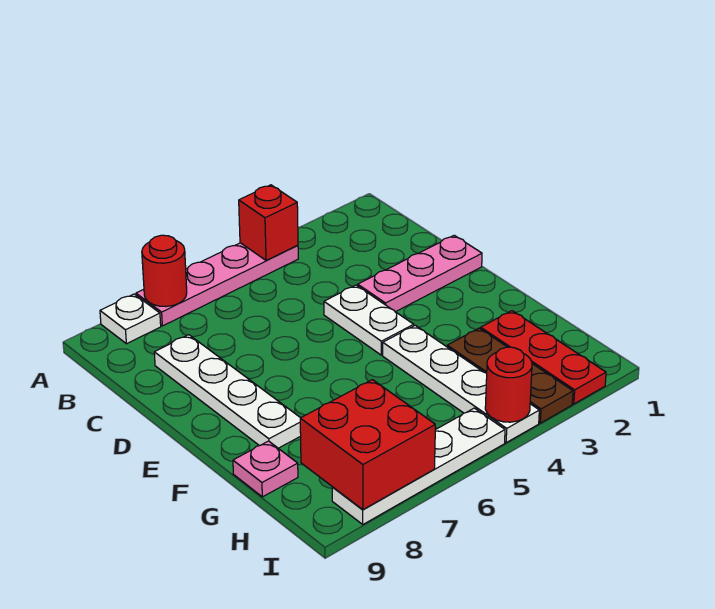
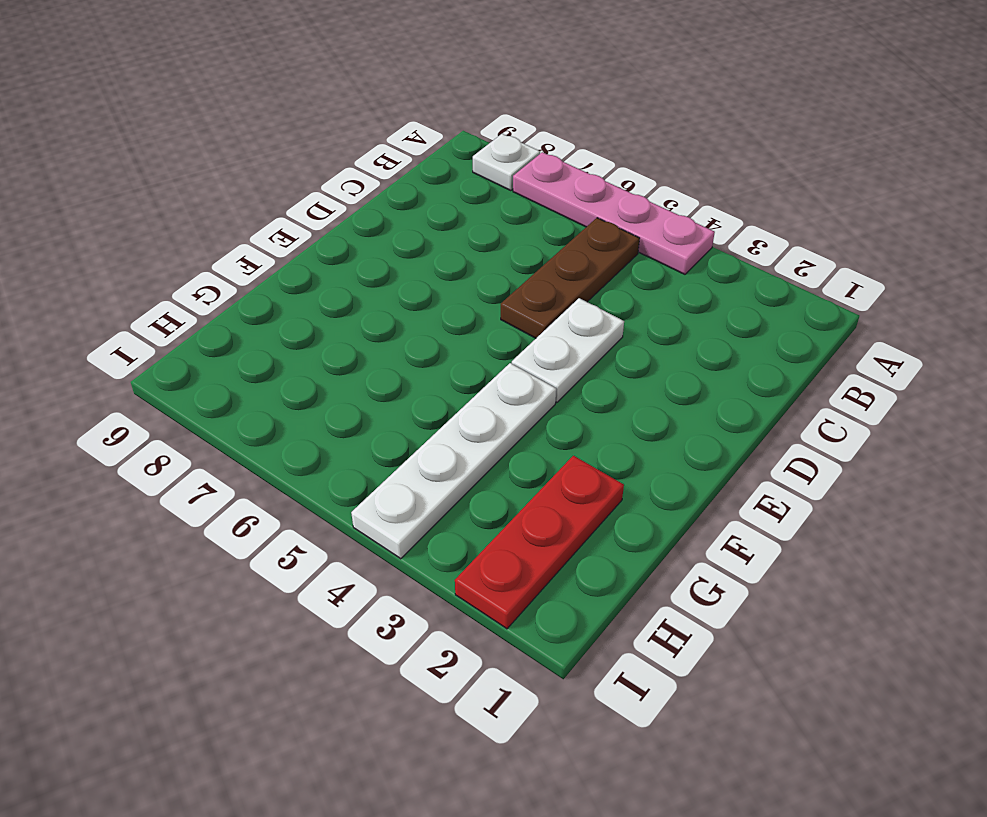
brown plate B5:D5 level 1 -> brown plate G3:I3 level 1
none -> white plate C8:F8 level 1
none -> pink plate D1:D3 level 1
none -> pink plate G9 level 1

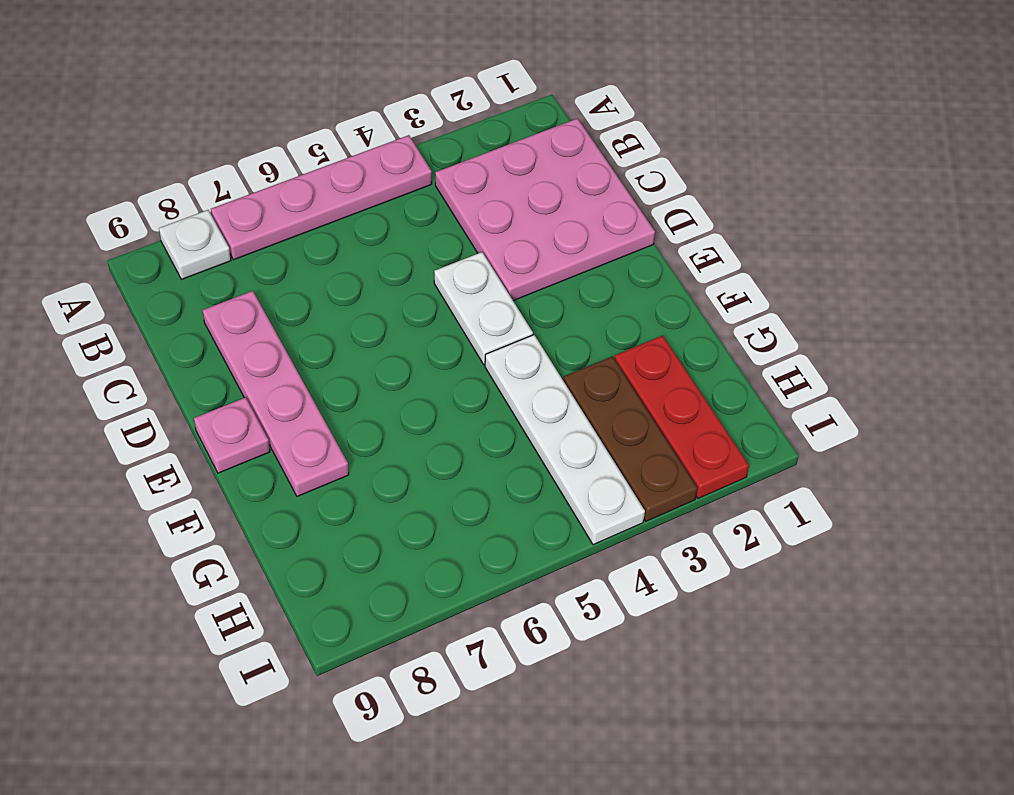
pink plate B1:D3 level 1 -> pink plate D1:D3 level 1
pink plate C8:F8 level 1 -> white plate C8:F8 level 1
pink plate E9 level 1 -> pink plate G9 level 1
none -> white plate I5:I8 level 1
none -> red brick A4 level 2
none -> red round brick A7 level 2

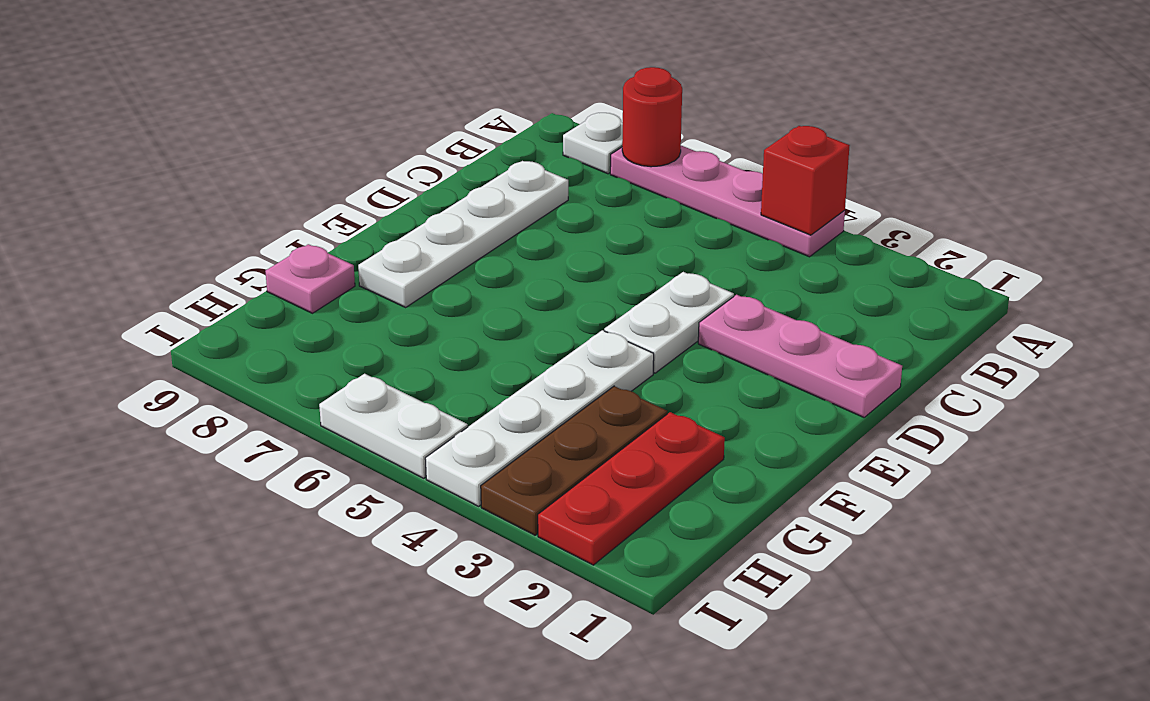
white plate I5:I6 level 1 -> white plate I5:I8 level 1
none -> red brick H7:I8 level 2
none -> red round brick I4 level 2

